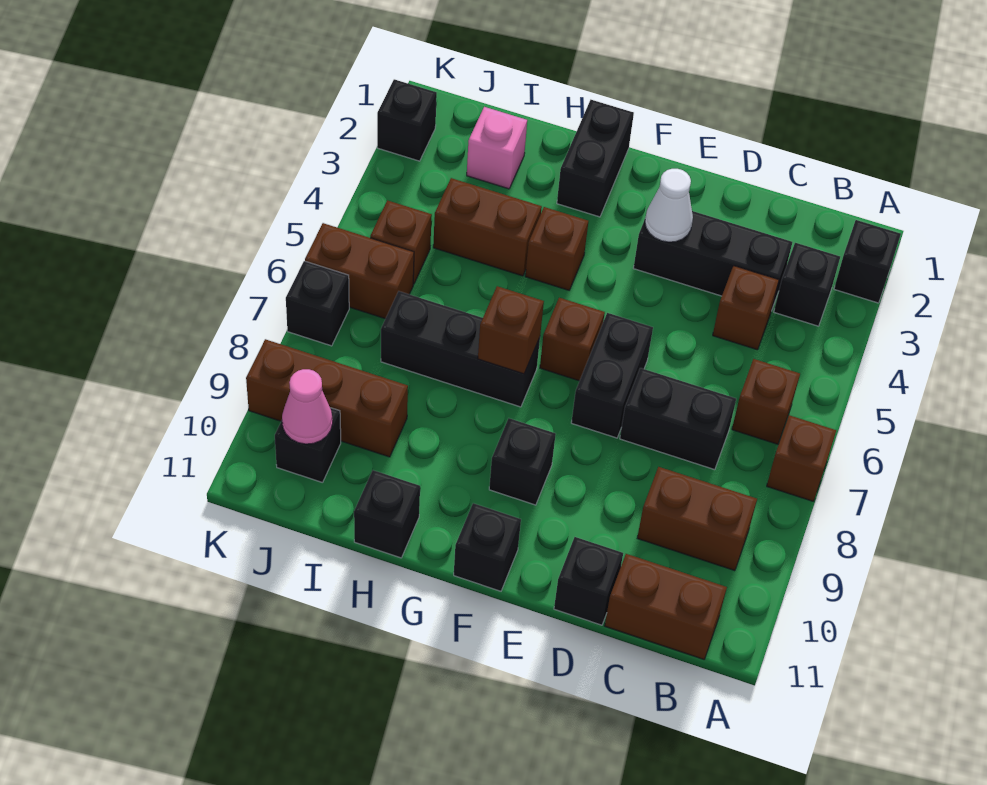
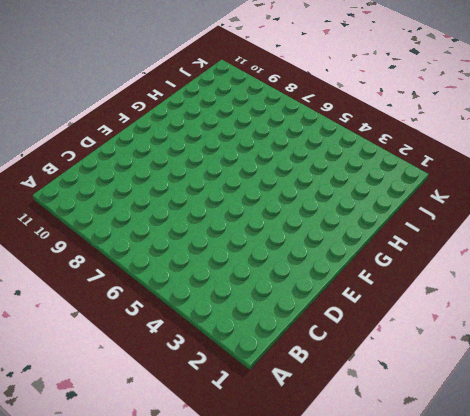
none -> black brick A2 level 1
none -> brown brick A7 level 1
none -> black brick B3 level 1

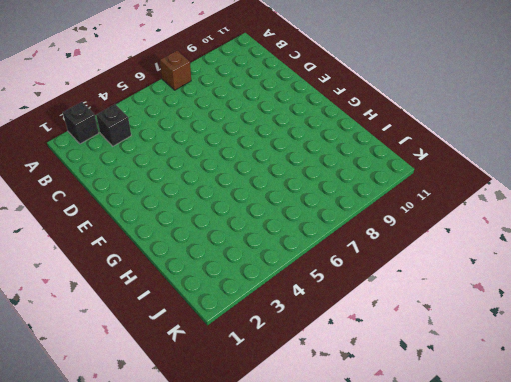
none -> brown brick B6 level 1
none -> brown brick B9:C9 level 1
none -> brown brick B11:C11 level 1

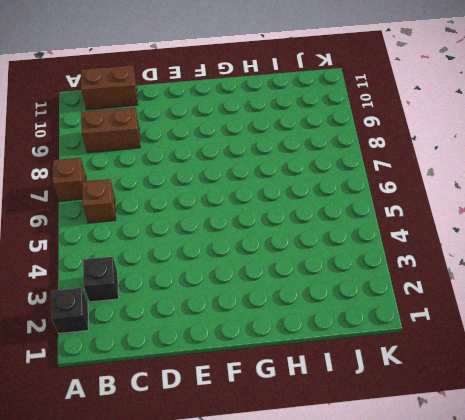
none -> black brick C3:E3 level 1
none -> brown brick C4 level 1
none -> black brick C7:D7 level 1

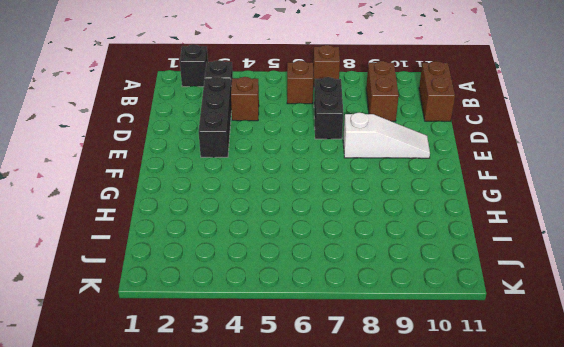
white slope E8:E10 level 1 top 8 -> none
none -> black brick D11 level 1
none -> black brick E6:E7 level 1
none -> brown brick F6 level 1

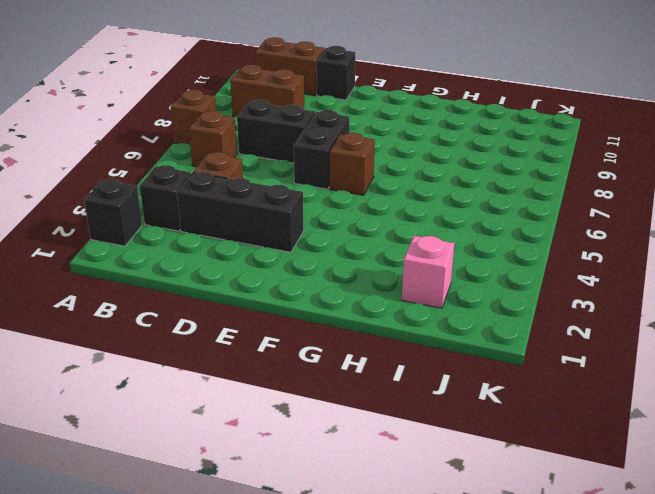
none -> black brick F9 level 1
none -> black brick F11 level 1
none -> black brick G1:G2 level 1

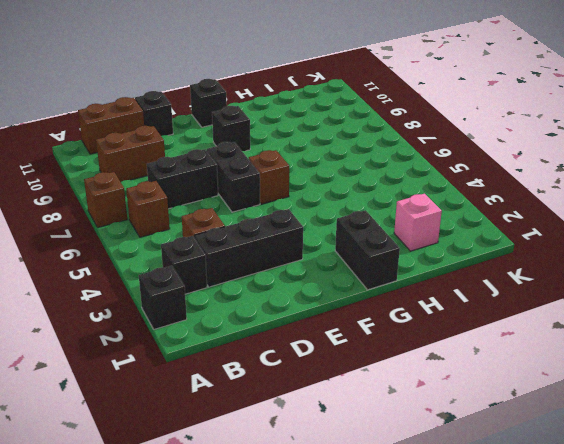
none -> brown brick G4 level 1
none -> black brick G7:I7 level 1
none -> brown brick H4:I4 level 1

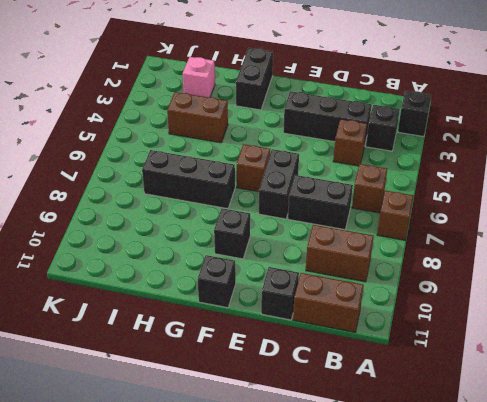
none -> brown brick G4 level 1
none -> black brick H11 level 1
none -> brown brick I9:K9 level 1

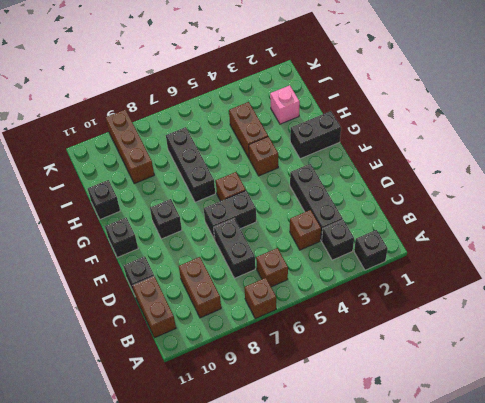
none -> brown brick J5 level 1
none -> brown brick J6:K6 level 1
none -> black brick J10 level 1

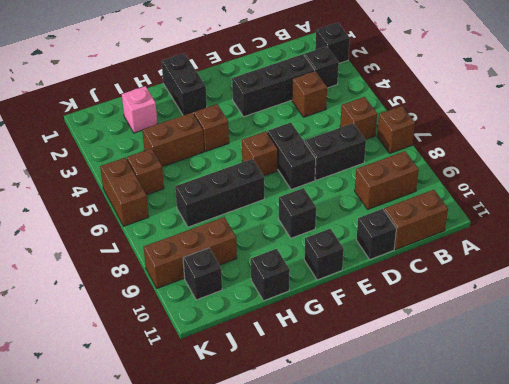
brown brick K5:K6 level 1 -> brown brick J6:K6 level 1
none -> black brick K2 level 1
none -> black brick K7 level 1
none -> white cone E3 level 2

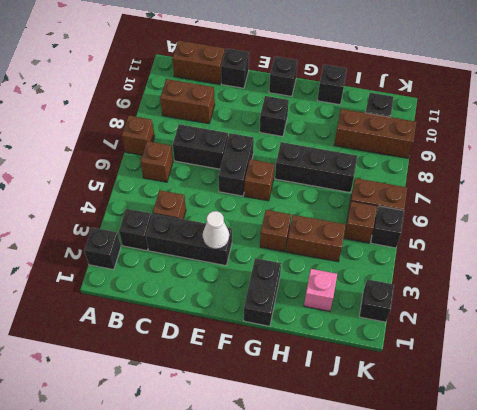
black brick K5 level 1 -> black brick K7 level 1
none -> brown brick G7 level 2
none -> pink cone J10 level 2

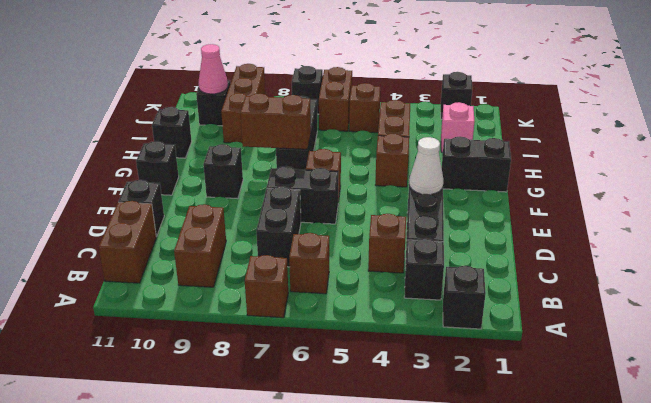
brown brick G7:G8 level 2 -> brown brick G7 level 2

